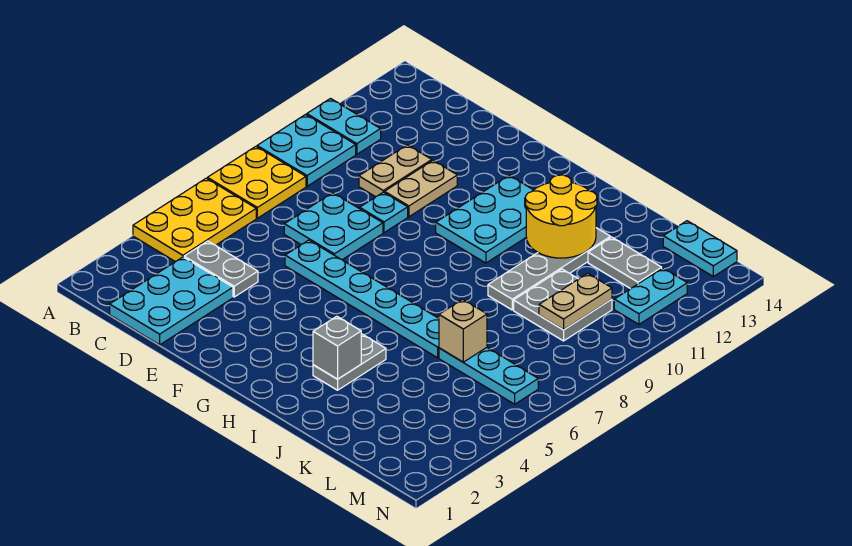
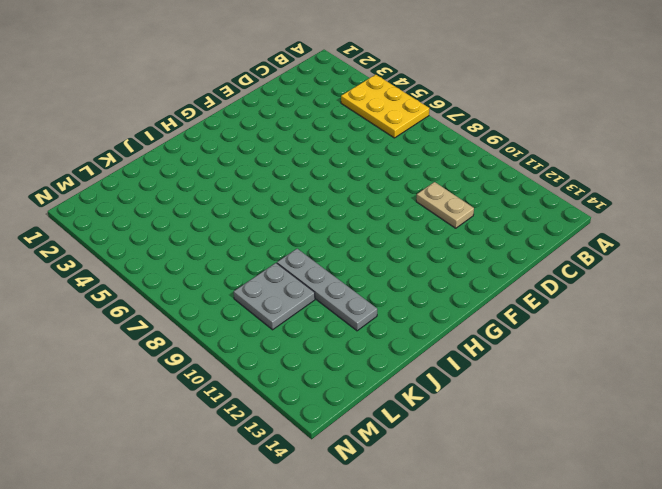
none -> yellow plate A7:B8 level 1
none -> cyan plate A9:B10 level 1
none -> cyan plate A11:B11 level 1

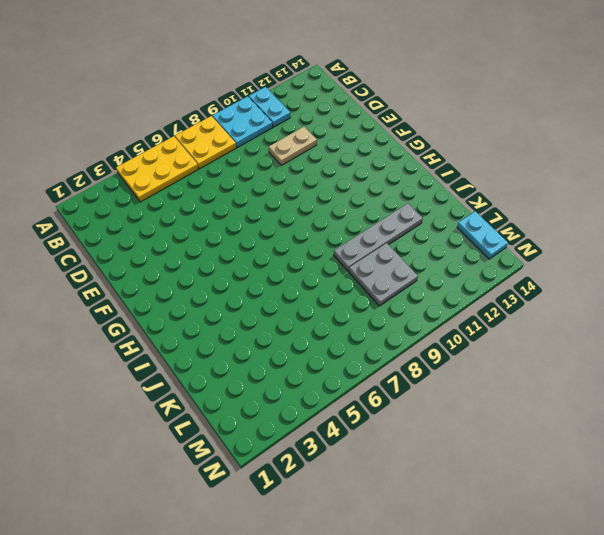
none -> cyan plate C1:D3 level 1
none -> grey plate C4:D4 level 1
none -> cyan plate D7:E8 level 1

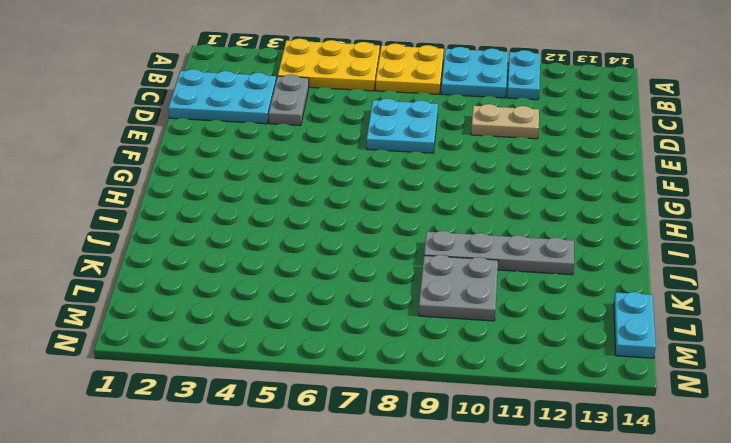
none -> cyan plate E6:J6 level 1
none -> cyan plate E9 level 1
none -> tan plate E10:E11 level 1

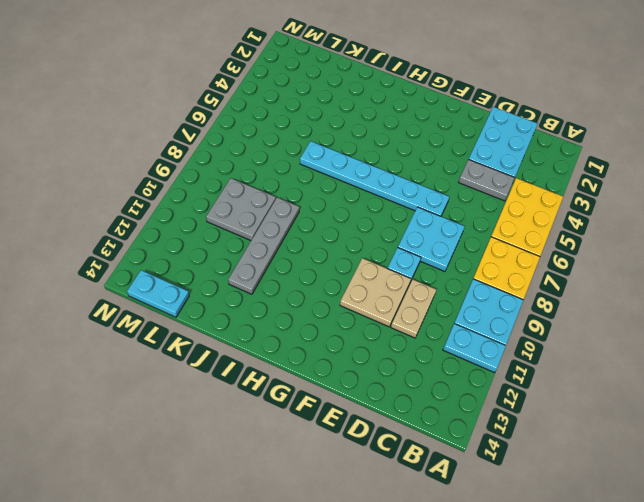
tan plate E10:F11 level 1 -> tan plate E10:E11 level 1
none -> cyan plate G10:H12 level 1
none -> grey plate I3:I4 level 1
none -> cyan plate K6:M6 level 1

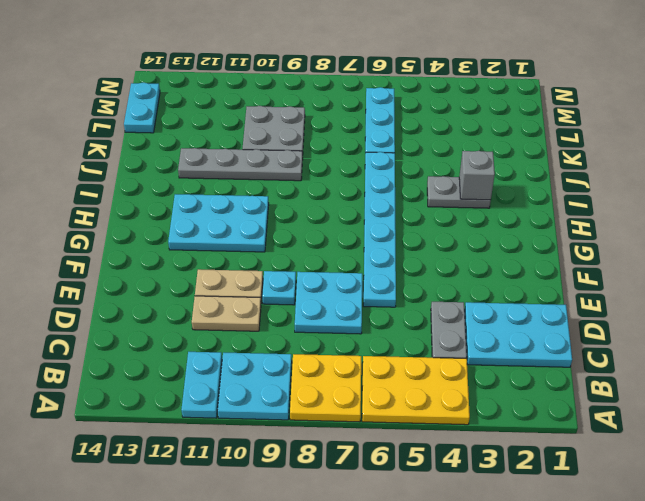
none -> grey plate K12:L12 level 1
none -> cyan plate M11:M12 level 1
none -> yellow round brick I11:J12 level 2

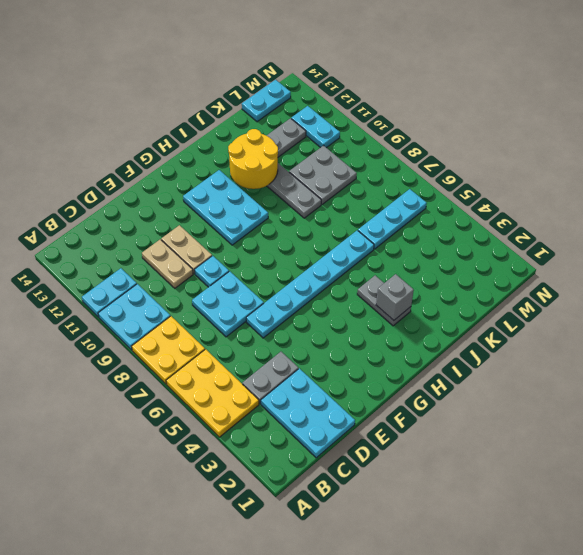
none -> tan brick K6 level 2
none -> tan plate L9:L10 level 2

